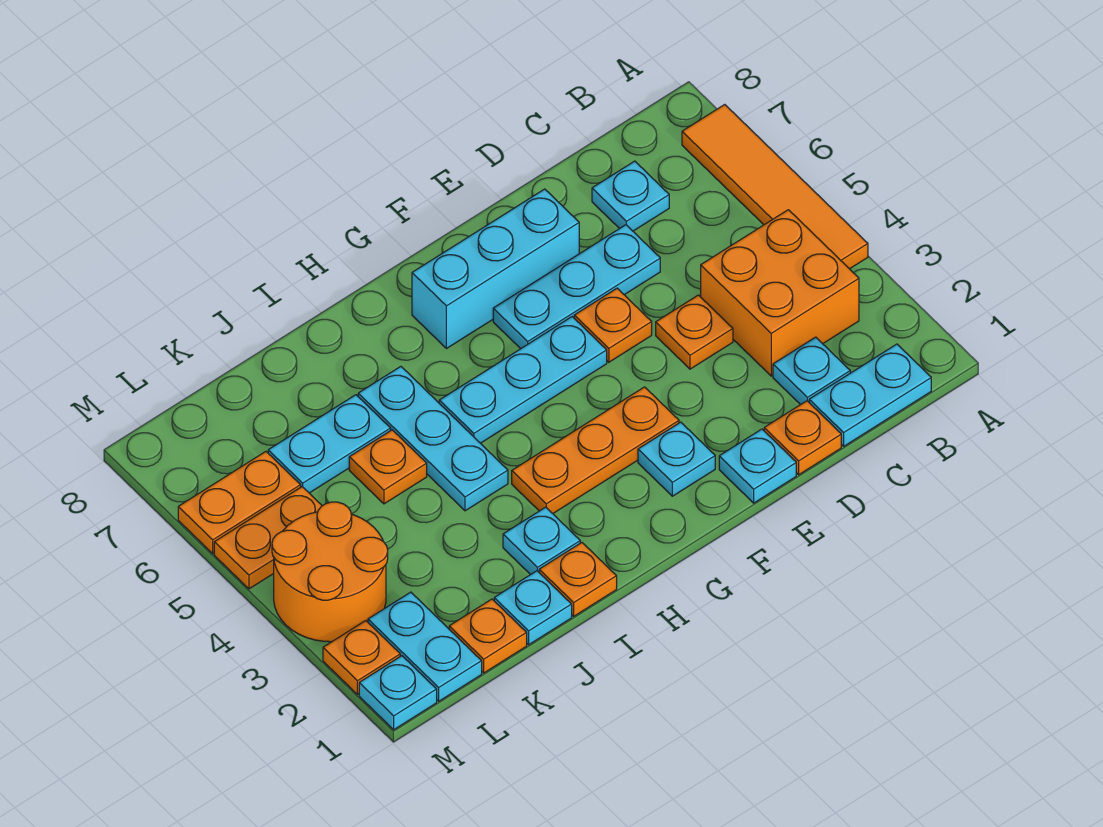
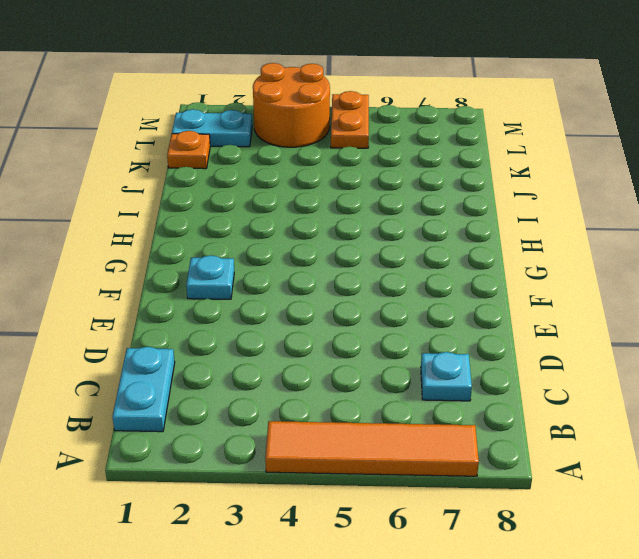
none -> orange brick B3:C4 level 1
none -> cyan plate C2 level 1
none -> orange plate D1 level 1

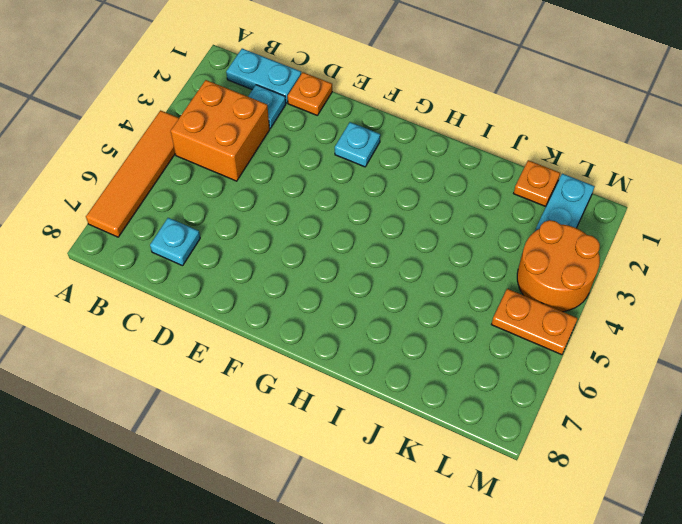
none -> orange plate D4 level 1
none -> cyan plate D6:F6 level 1
none -> cyan plate E1 level 1

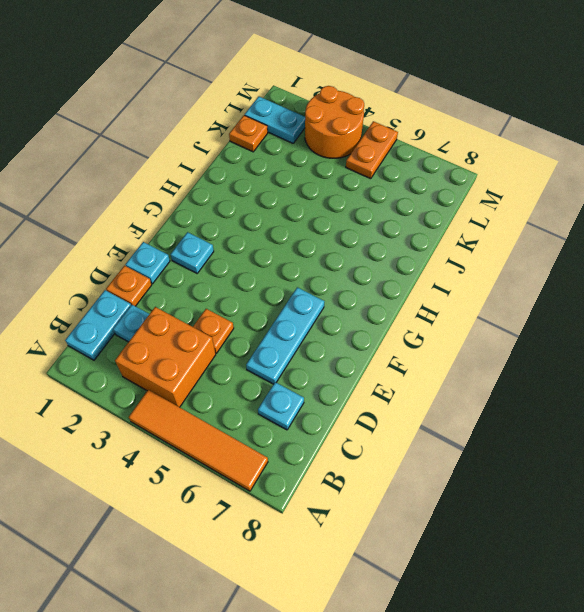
none -> orange plate E5 level 1
none -> cyan brick E7:G7 level 1
none -> orange plate F3:H3 level 1

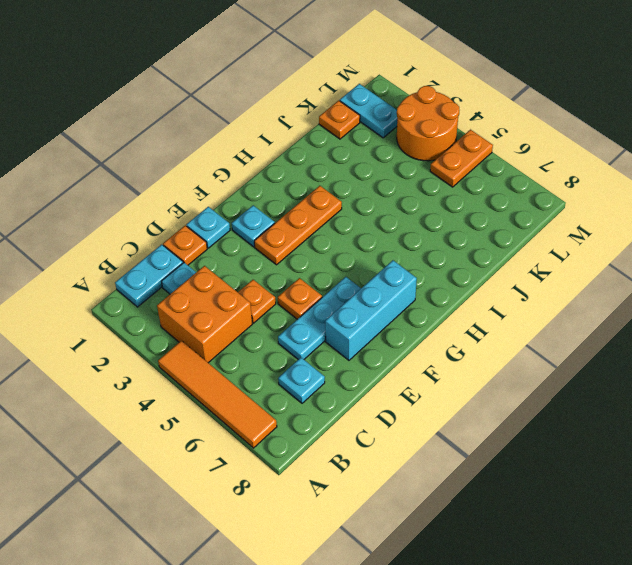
none -> cyan plate F5:H5 level 1
none -> orange plate I1 level 1
none -> cyan plate I2 level 1

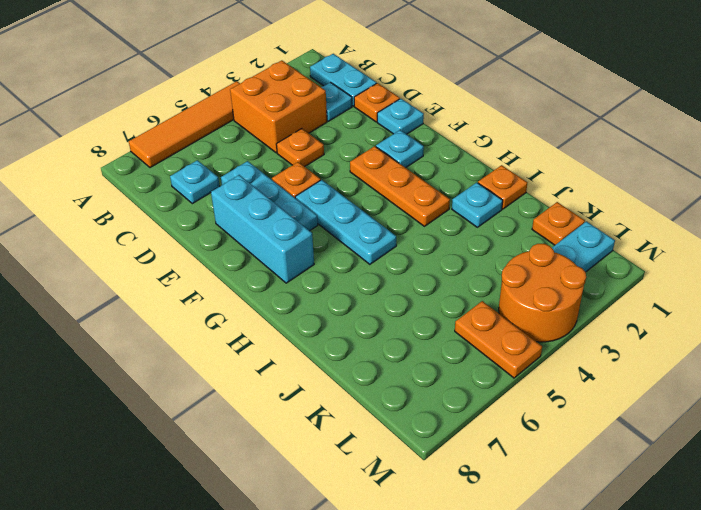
none -> cyan plate I4:I6 level 1
none -> cyan plate J1 level 1
none -> orange plate J5 level 1

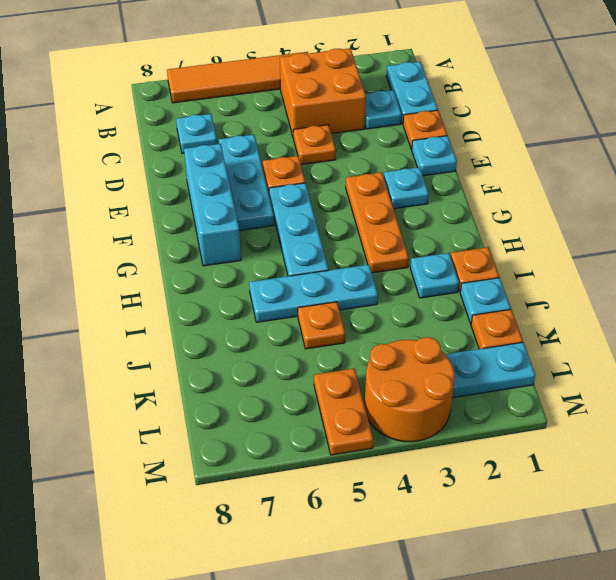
none -> cyan plate J6:K6 level 1
none -> orange plate L6:M6 level 1
none -> cyan plate M1 level 1

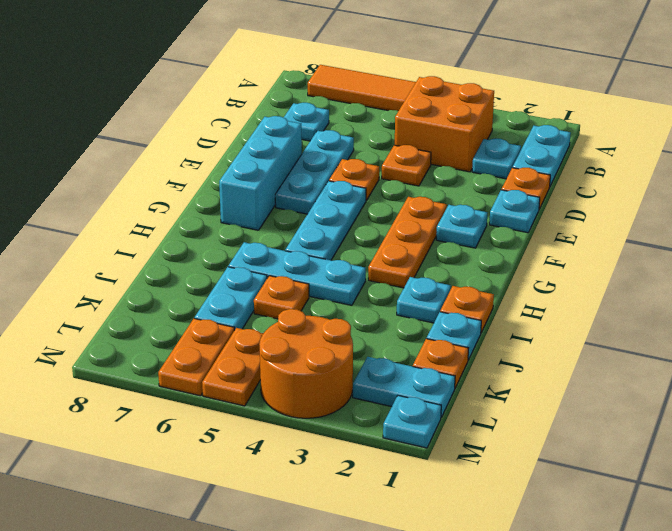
none -> orange plate M2 level 1

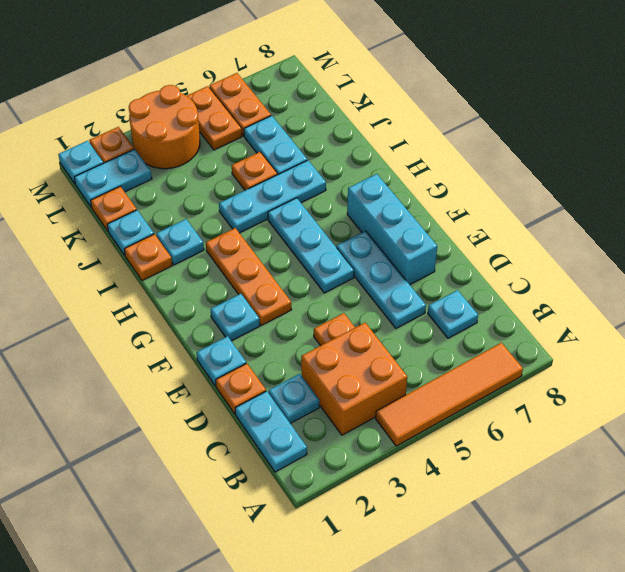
none -> orange plate E5 level 1

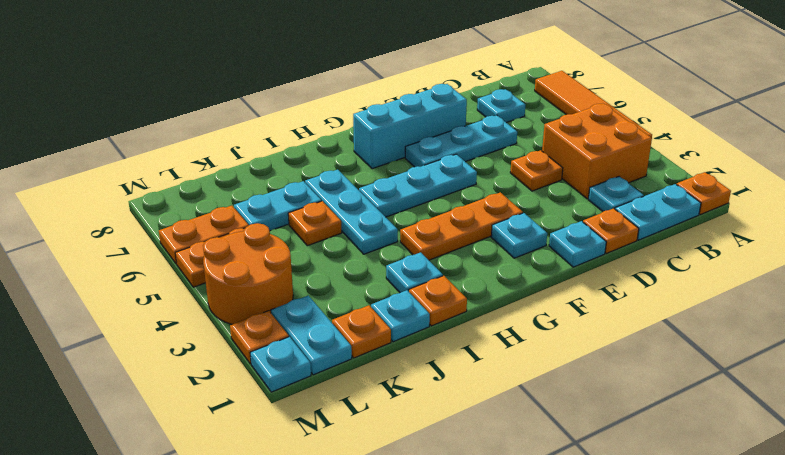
orange plate A1 level 1 -> orange plate E5 level 1

